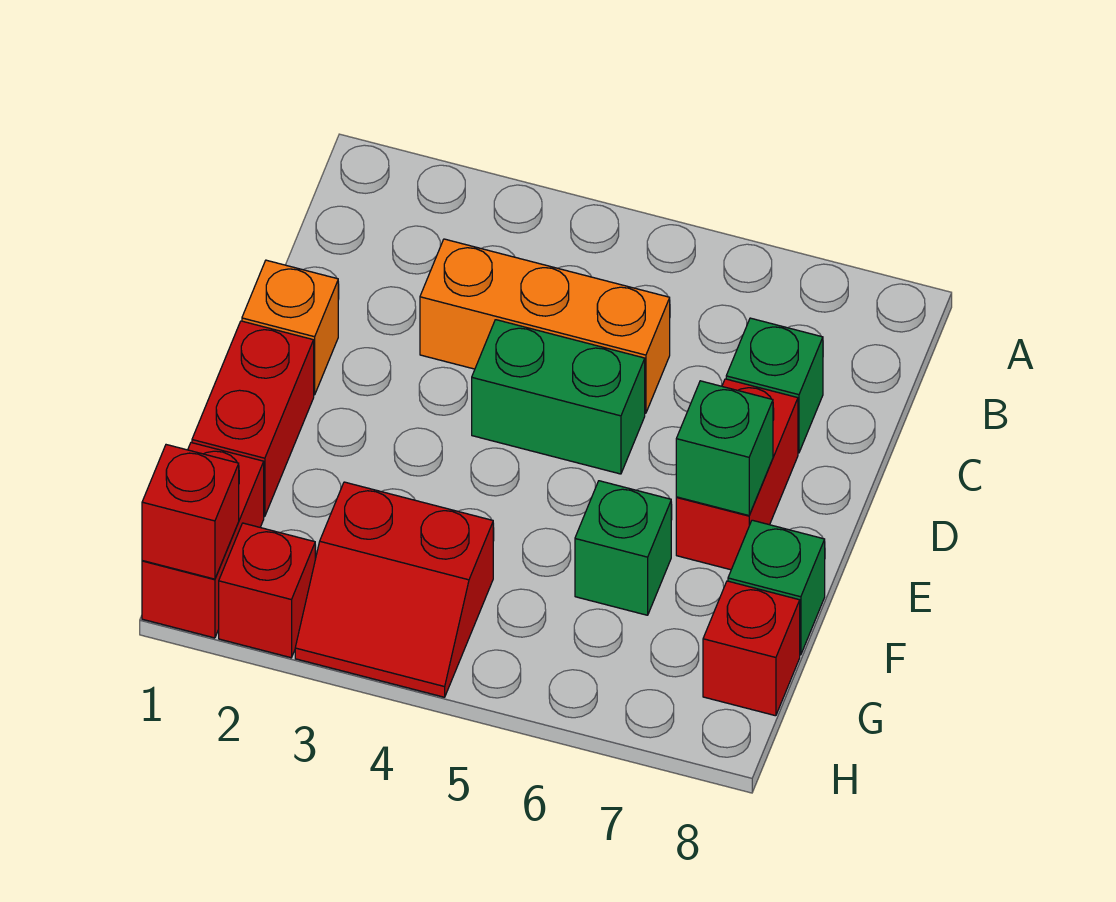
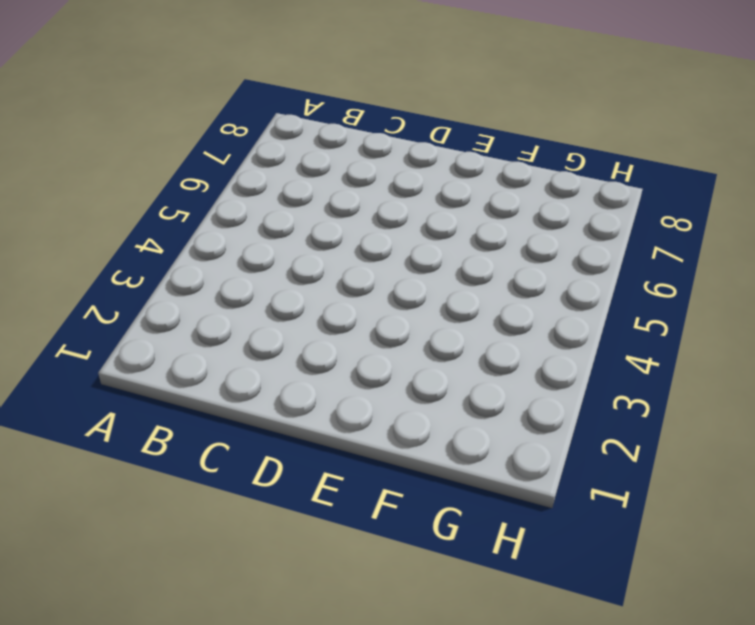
none -> orange brick C3:C5 level 1
none -> green brick C7 level 1
none -> orange brick D1 level 1

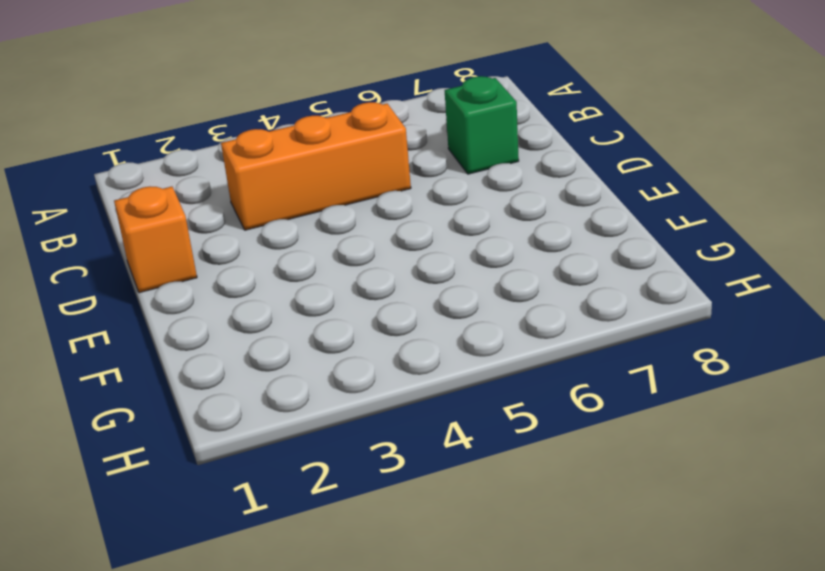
none -> green brick D4:D5 level 1
none -> red brick D7:E7 level 1
none -> red brick E1:F1 level 1

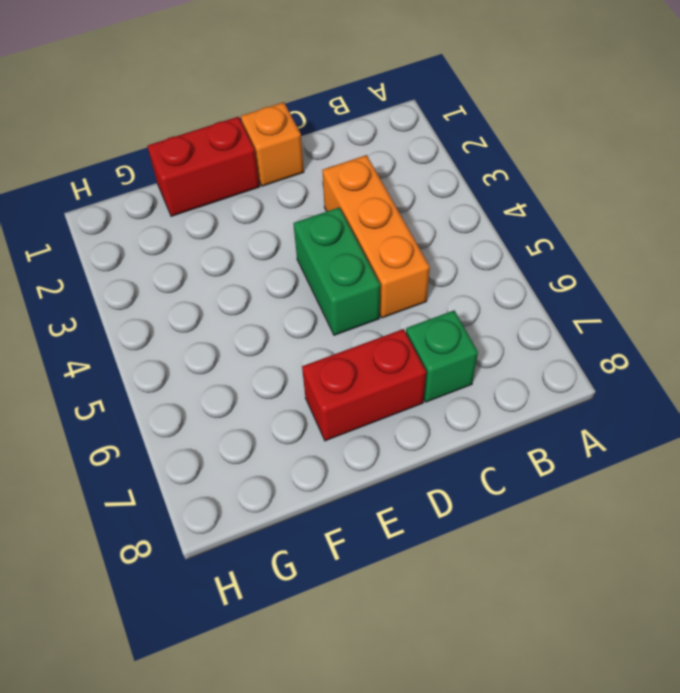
none -> green brick F6 level 1
none -> green brick F8 level 1
none -> red brick G1:H1 level 1

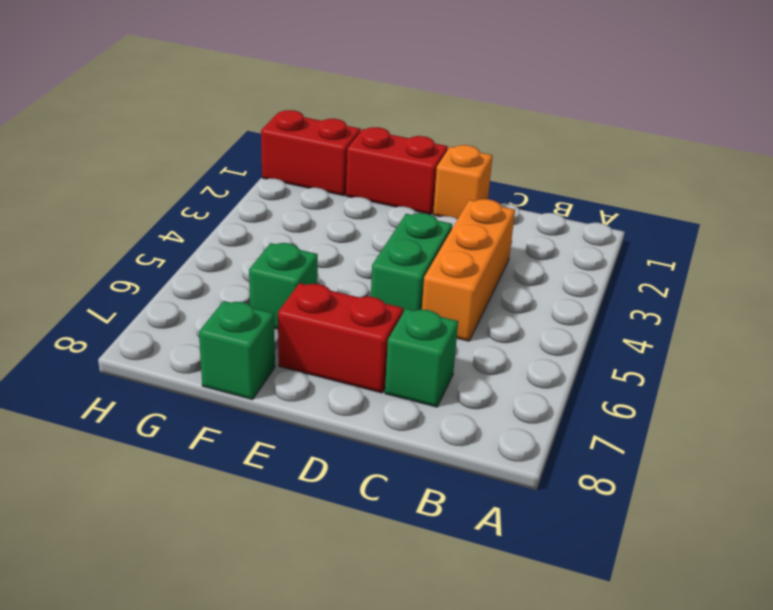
none -> red slope G3:H4 level 1 top G
none -> red brick G8 level 1
none -> red brick H2 level 1

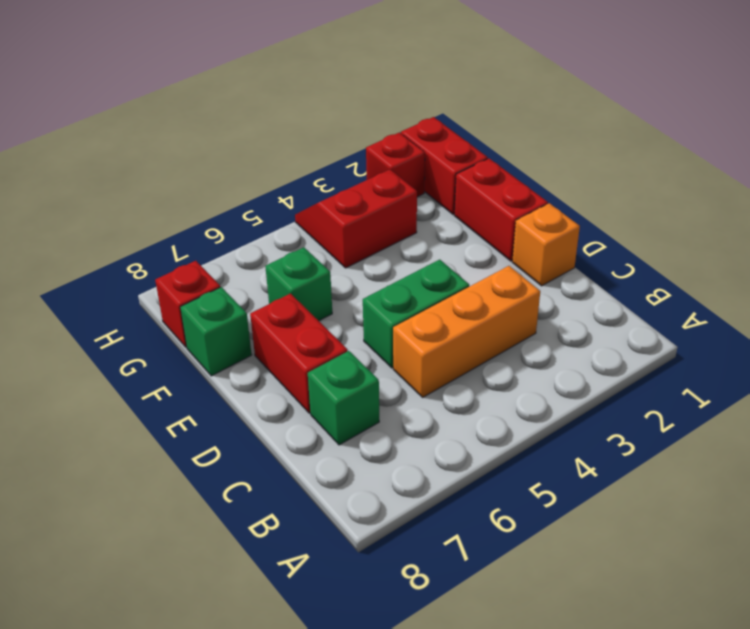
none -> green brick E7 level 2
none -> red brick H1 level 2

